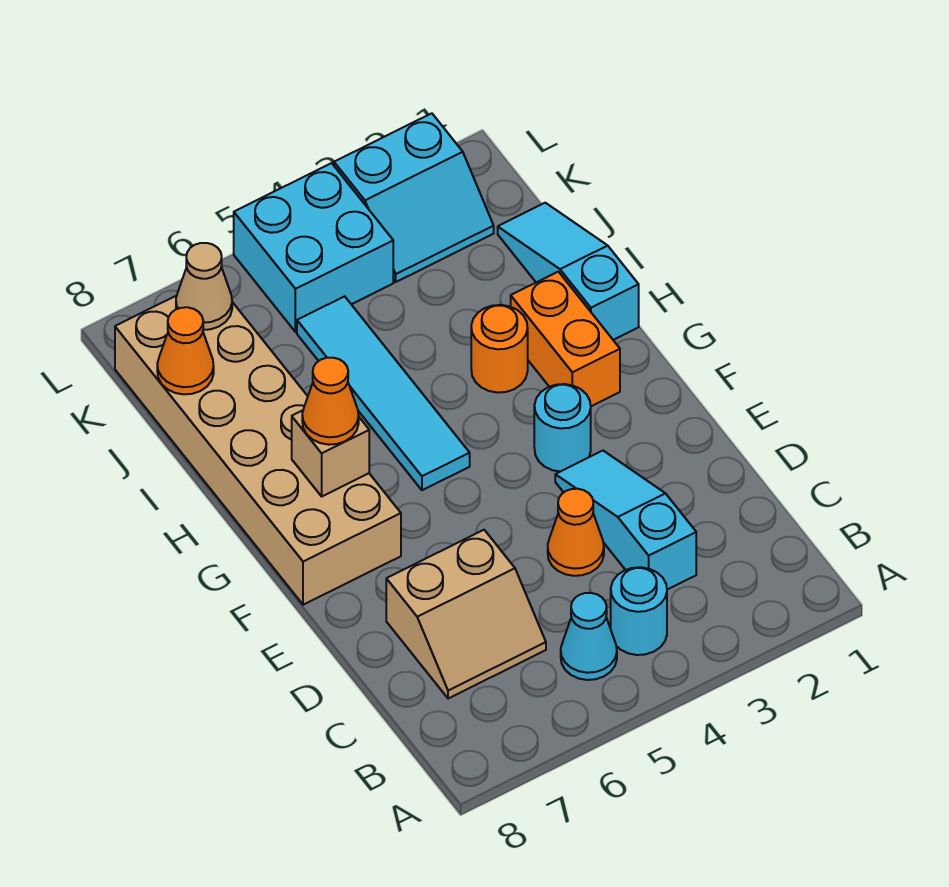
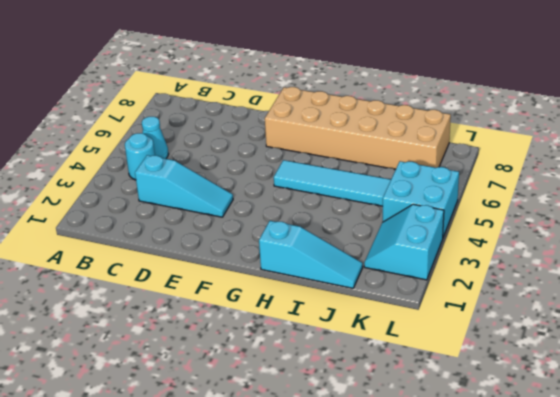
none -> tan slope C6:D7 level 1 top D
none -> orange cone D4 level 1
none -> cyan round brick F3 level 1

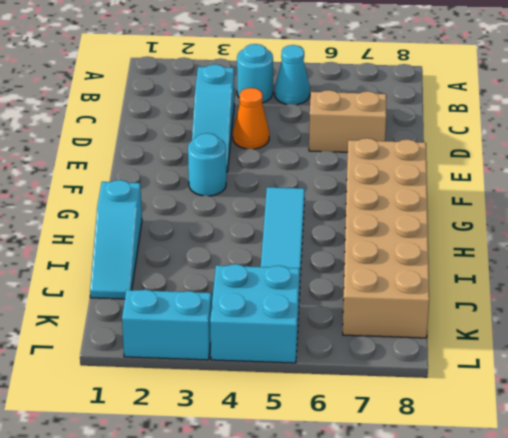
none -> orange brick G2:H2 level 1
none -> orange round brick H3 level 1
none -> tan brick G7 level 2

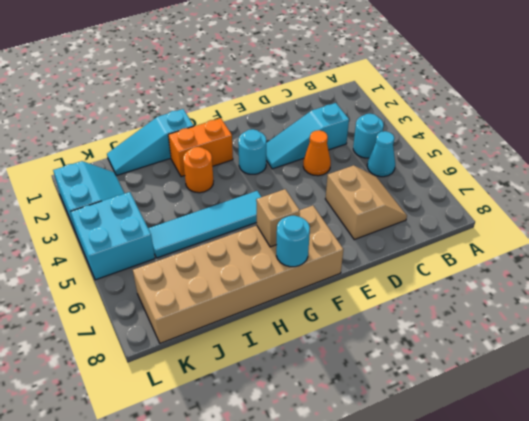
cyan round brick G8 level 2 -> none
none -> orange cone J8 level 2
none -> tan cone K7 level 2
none -> orange cone G7 level 3

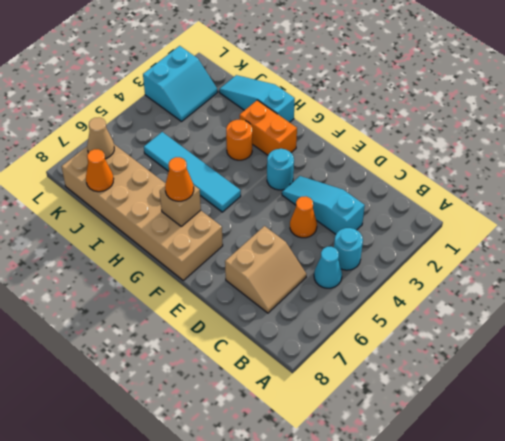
none -> cyan brick K4:L5 level 1

